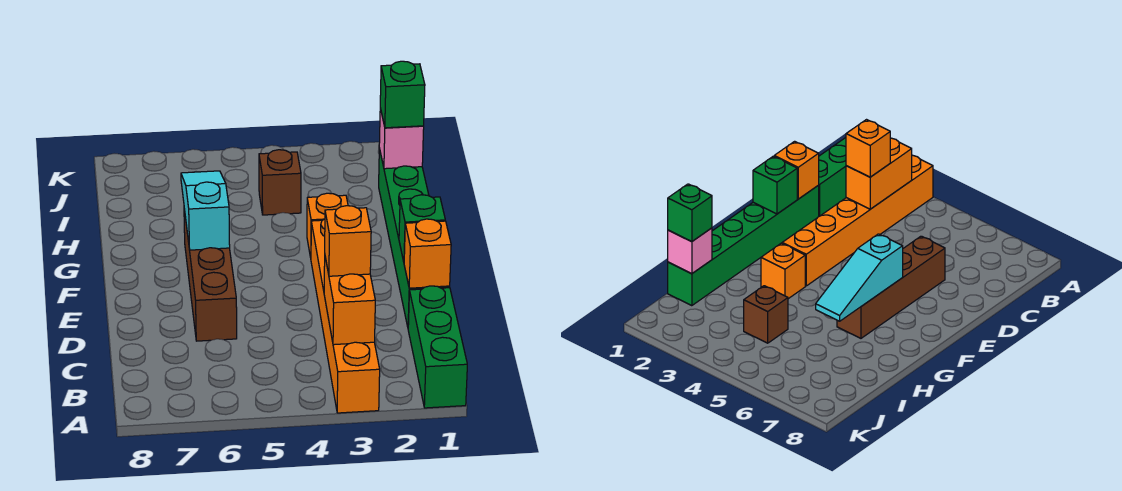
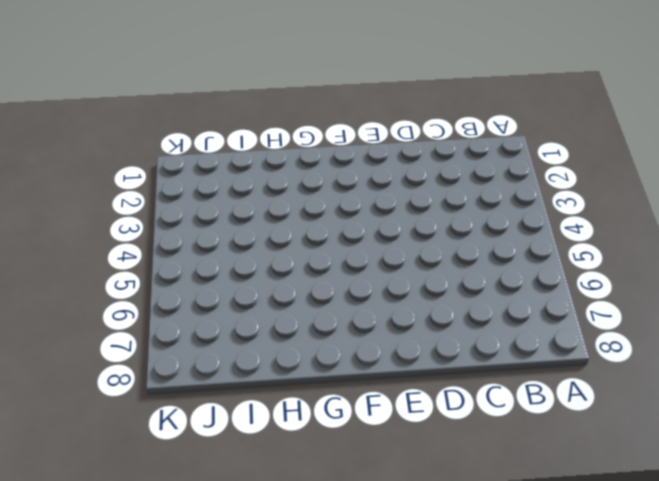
none -> green brick A1:C1 level 1
none -> orange brick A3:F3 level 1
none -> green brick D1:I1 level 1

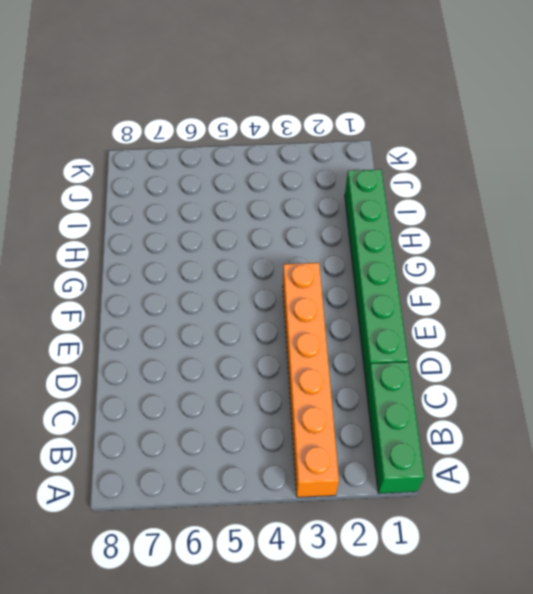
none -> brown brick D6:G6 level 1
none -> orange brick G3 level 1
none -> brown brick I4 level 1

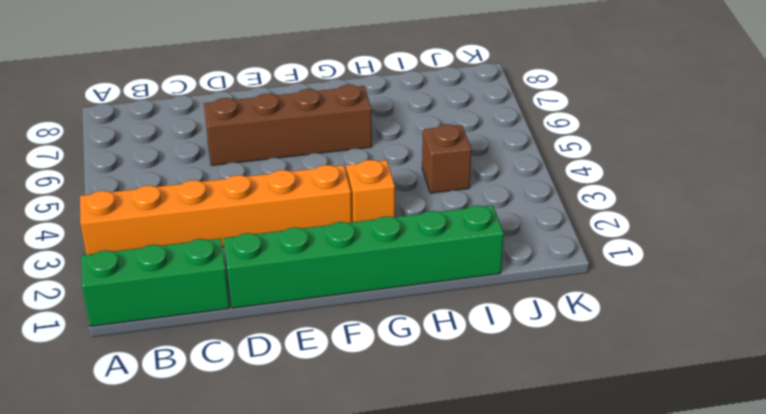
none -> orange brick B3:C3 level 2
none -> orange brick D1 level 2
none -> green brick E1 level 2

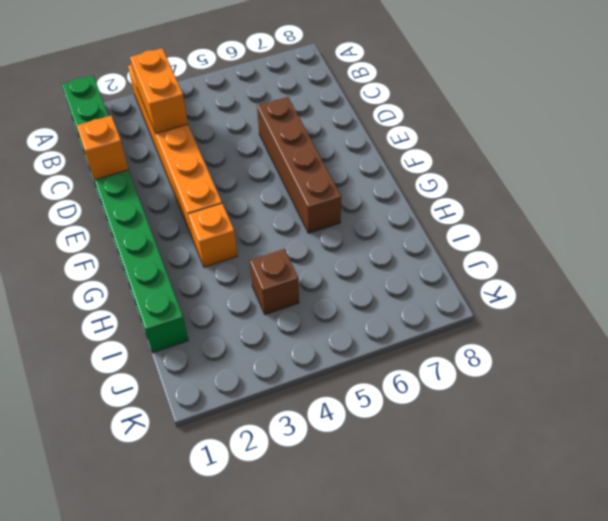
none -> green brick E1 level 2
none -> cyan slope F6:H6 level 2 top F
none -> pink brick I1 level 2

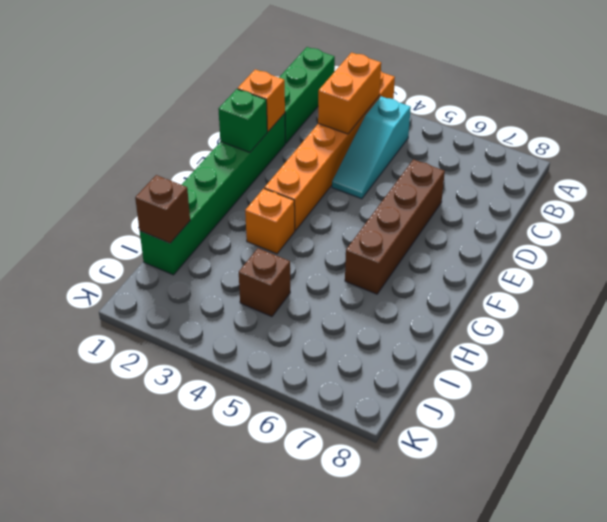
cyan slope B4:D4 level 1 top B -> cyan slope F6:H6 level 2 top F
brown brick I1 level 2 -> pink brick I1 level 2
none -> orange brick C3 level 3
none -> green brick I1 level 3

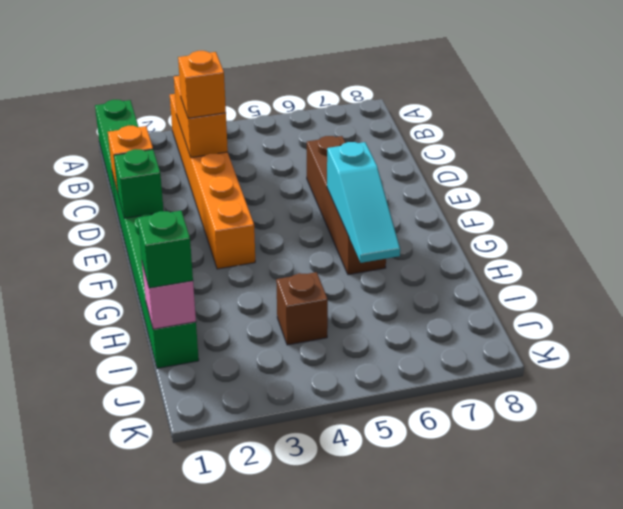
none -> orange brick G3 level 1

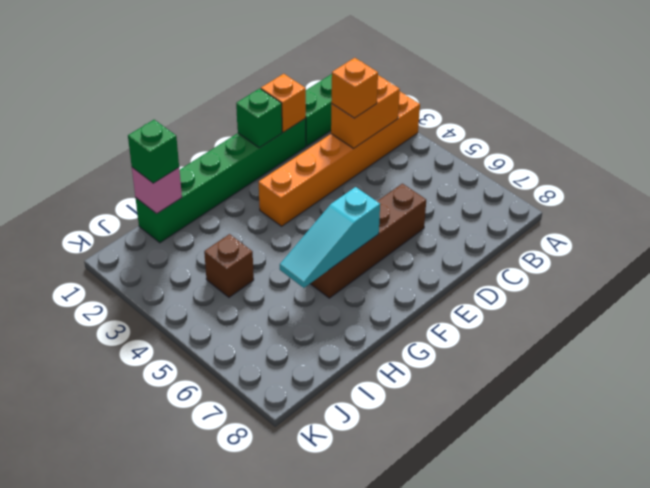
none -> orange brick G3 level 1

